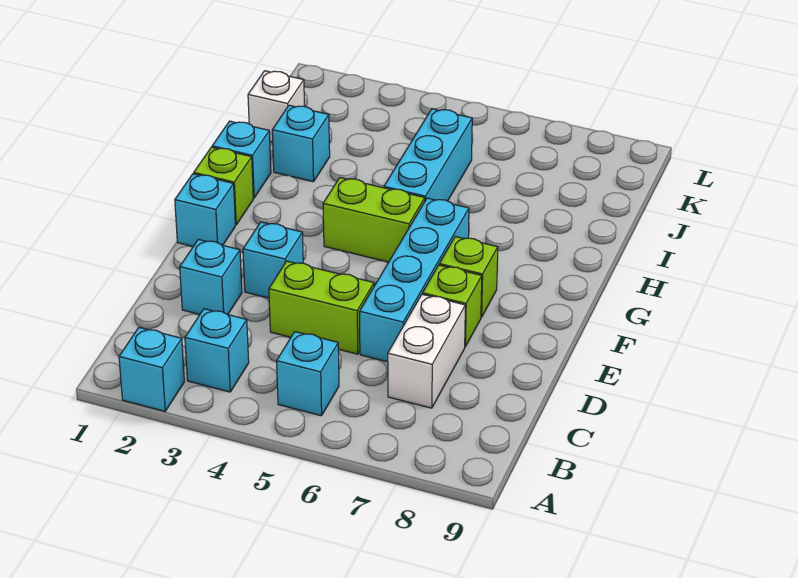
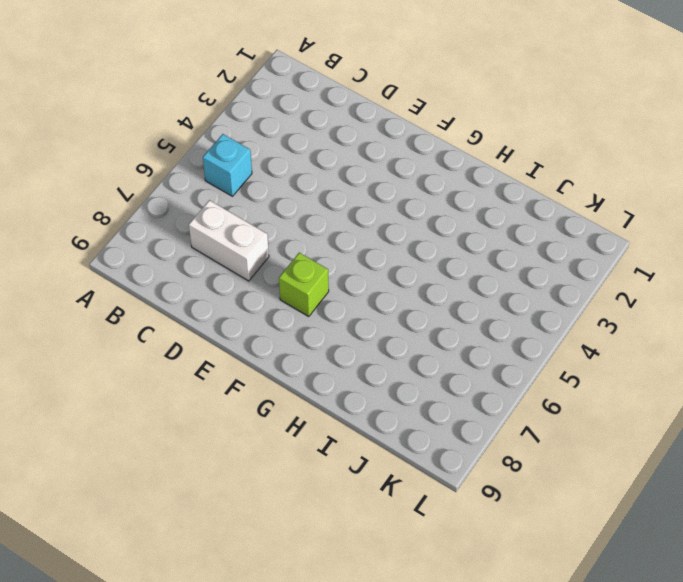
none -> cyan brick A2 level 1
none -> cyan brick B3 level 1
none -> cyan brick D2 level 1

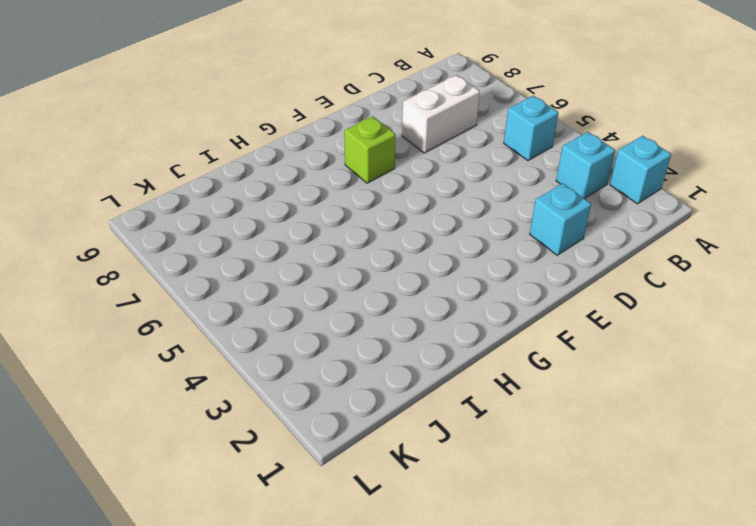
none -> lime brick D4:D5 level 1
none -> cyan brick D6:G6 level 1
none -> cyan brick E3 level 1

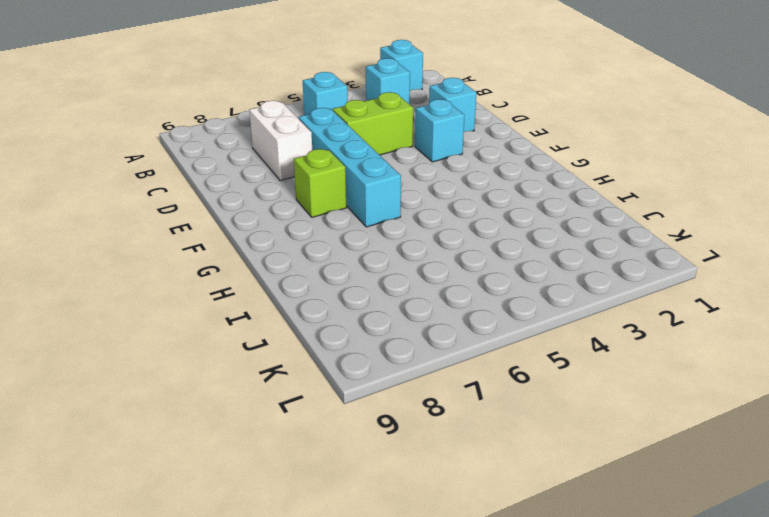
none -> lime brick E7 level 1
none -> cyan brick F1 level 1
none -> lime brick G1 level 1

